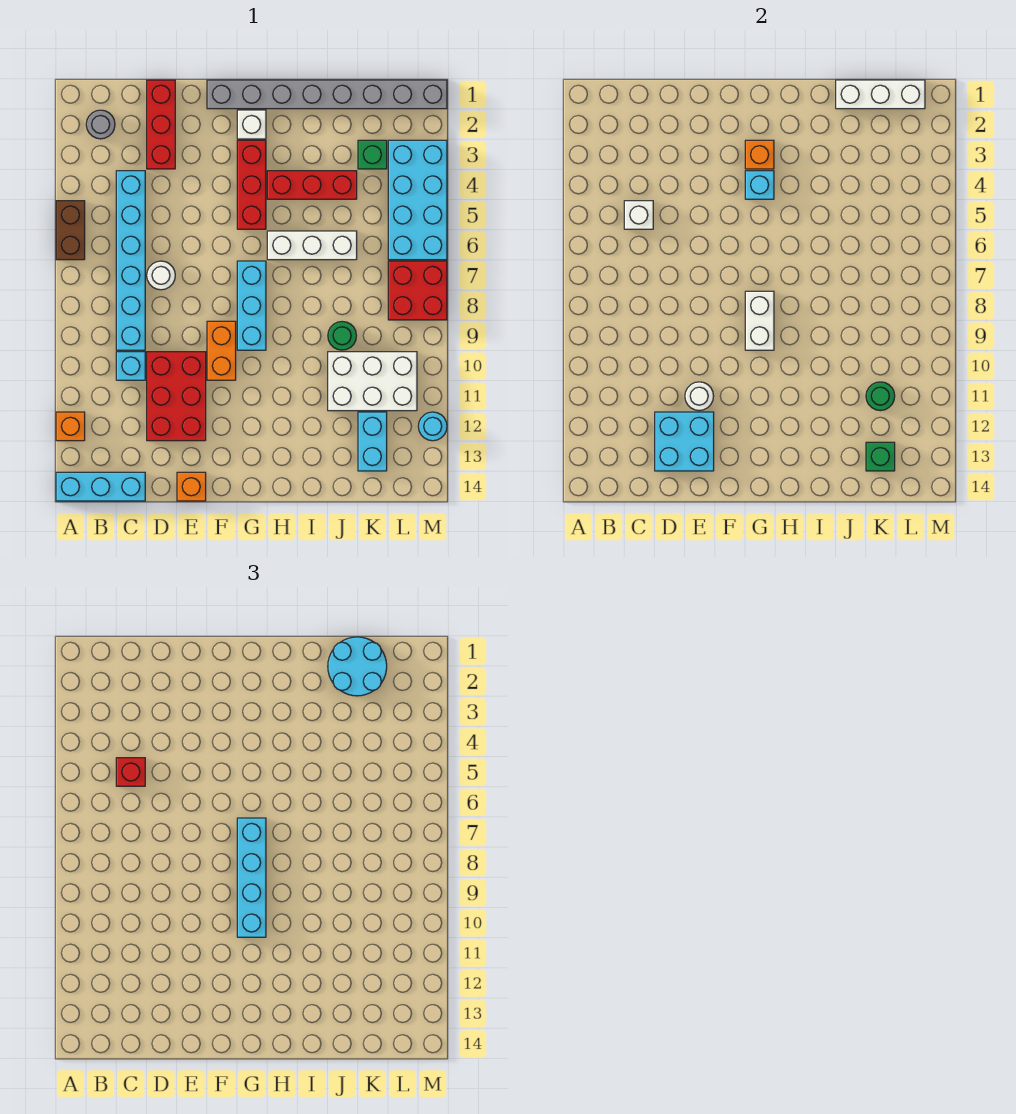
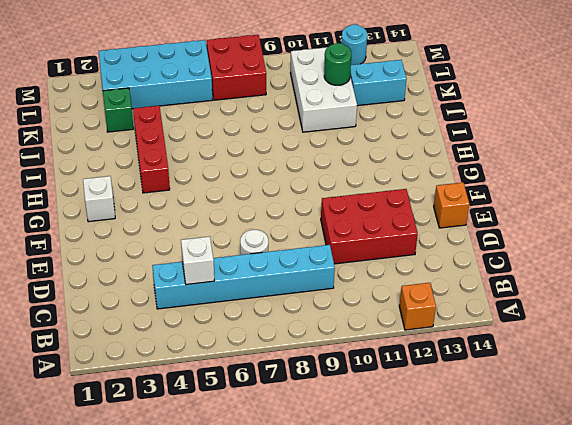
none -> brown brick A5:A6 level 1
none -> cyan brick A14:C14 level 1
none -> grey round brick B2 level 1
none -> cyan brick C10 level 1

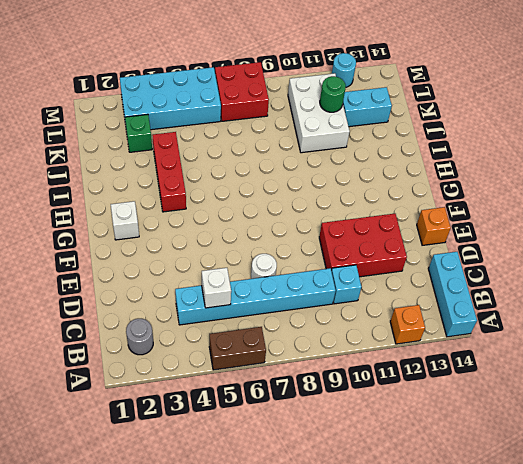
none -> red brick D1:D3 level 1
none -> grey brick F1:M1 level 1
none -> orange brick F9:F10 level 1
none -> red brick G3:G5 level 1

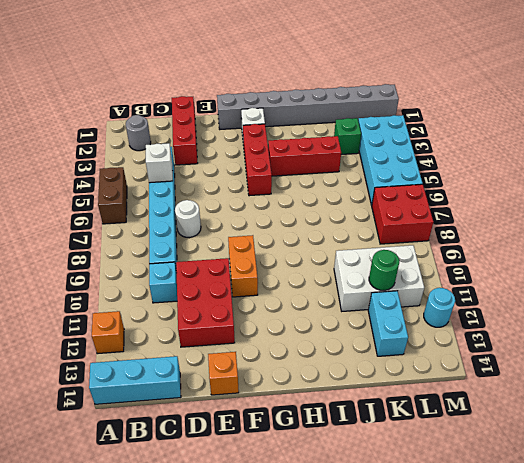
none -> cyan brick G7:G9 level 1
none -> white brick H6:J6 level 1
none -> green round brick J9 level 1
none -> cyan brick D12:E13 level 2

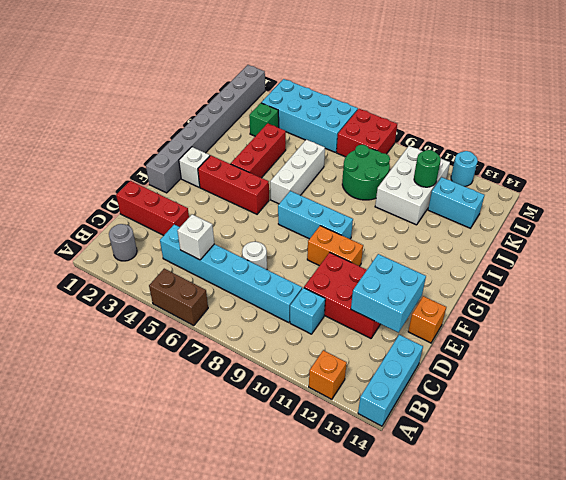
green round brick J8:K9 level 1 -> green round brick J9 level 1
none -> white round brick E11 level 2
none -> orange brick G3 level 2
none -> cyan brick G4 level 2
none -> white brick G8:G9 level 2

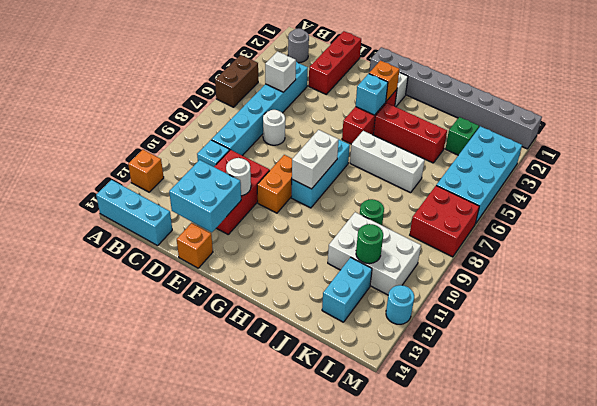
none -> white brick J1:L1 level 2
none -> green brick K13 level 2
none -> red brick C5 level 3
none -> cyan brick G7:G10 level 3

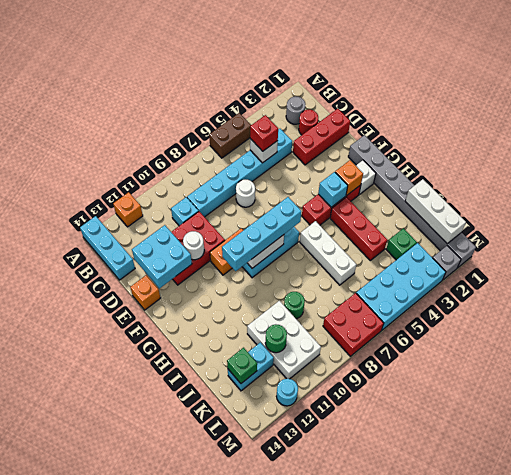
red round brick C2 level 1 -> none
grey brick M2 level 1 -> none
none -> cyan round brick J1:K2 level 3

